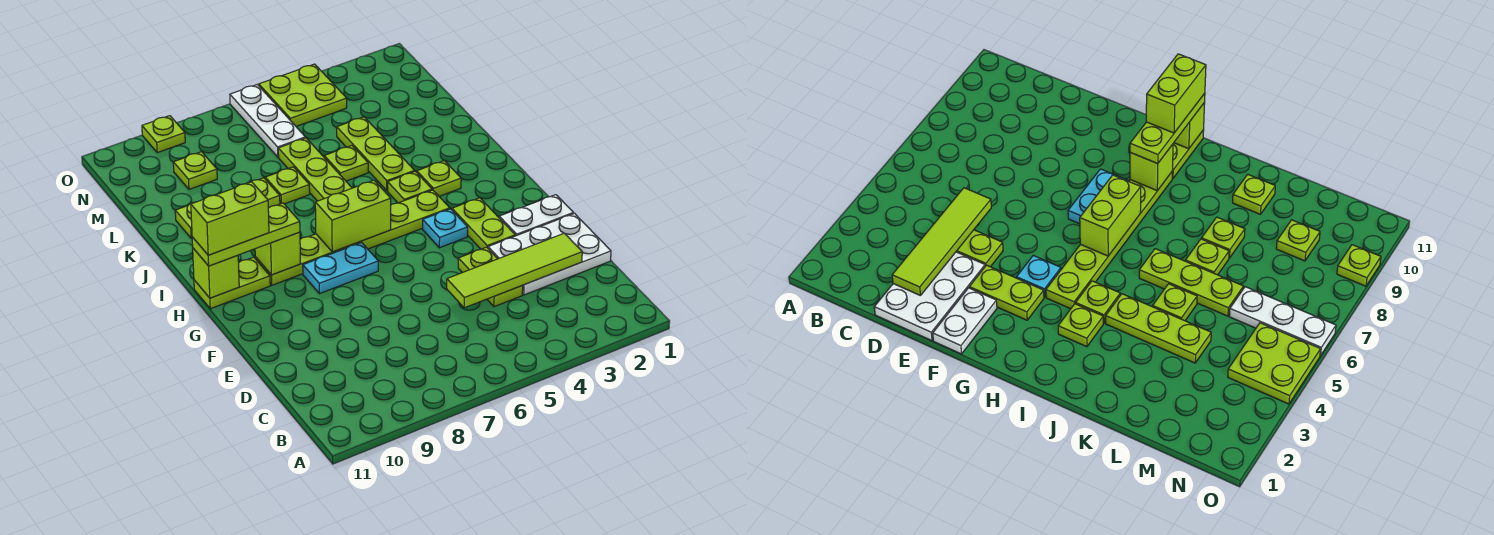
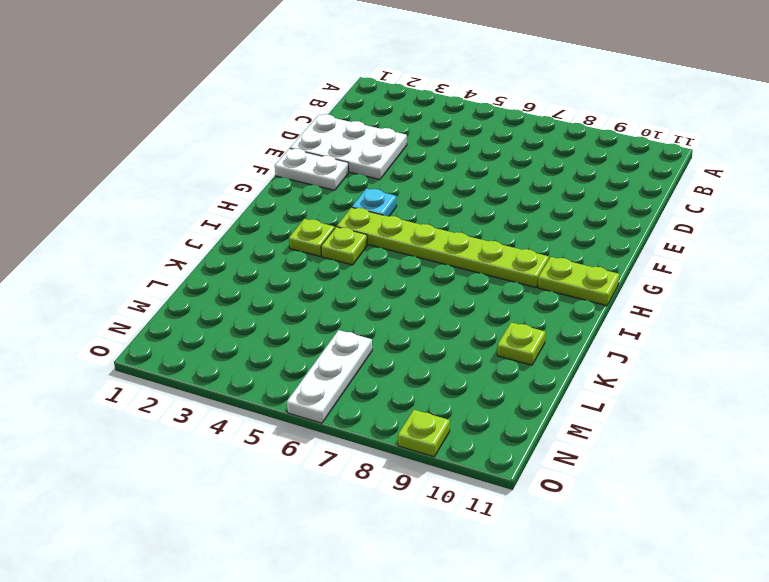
none -> lime plate D4:E4 level 1
none -> lime plate F3:G3 level 1
none -> cyan plate G7:G8 level 1

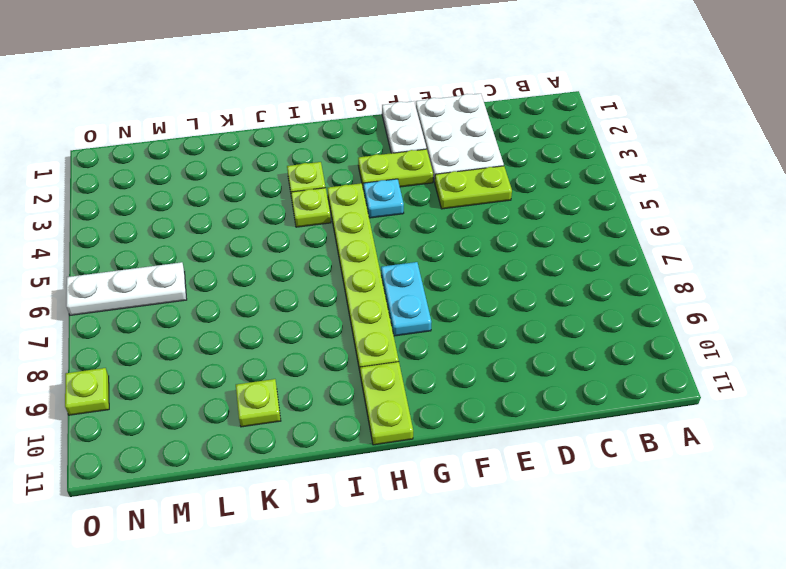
none -> lime plate J4:L4 level 1
none -> lime plate J6:L6 level 1
none -> lime plate K5 level 1

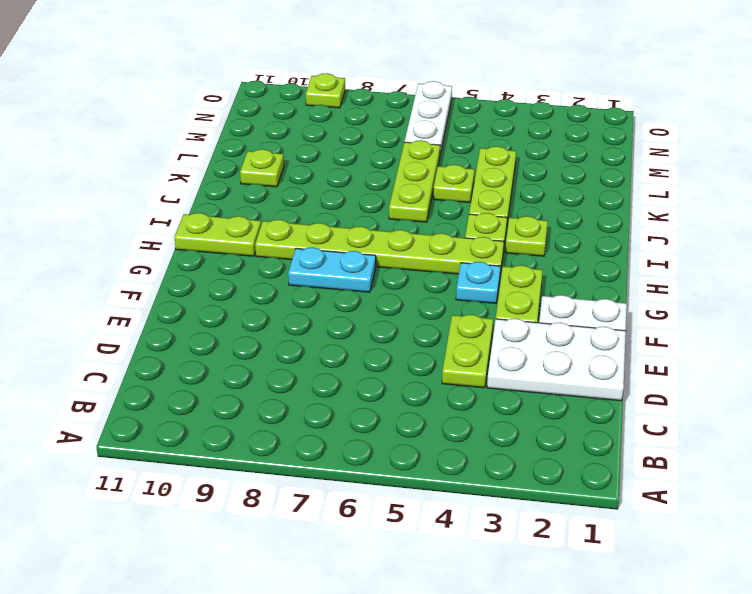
none -> lime plate K7 level 1
none -> lime plate K8 level 1
none -> lime plate M9 level 1

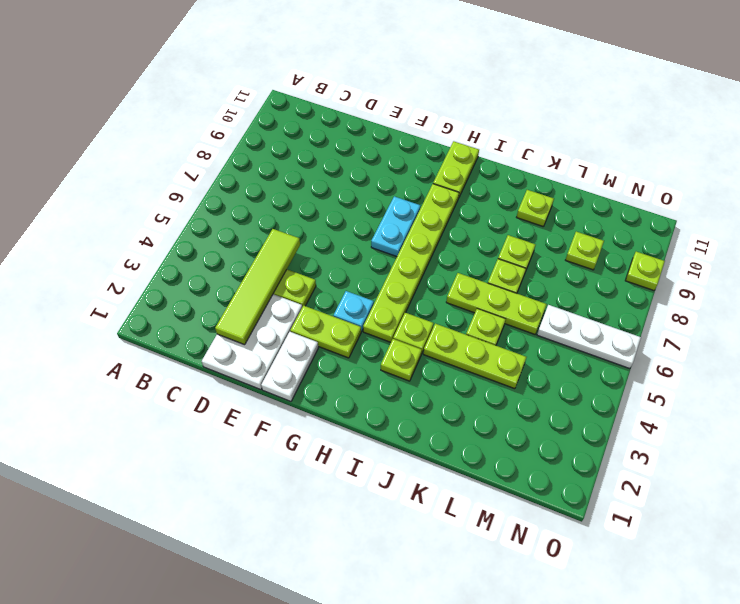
none -> lime plate N4:O5 level 1
none -> lime brick H6:H7 level 2
none -> lime brick H9 level 2

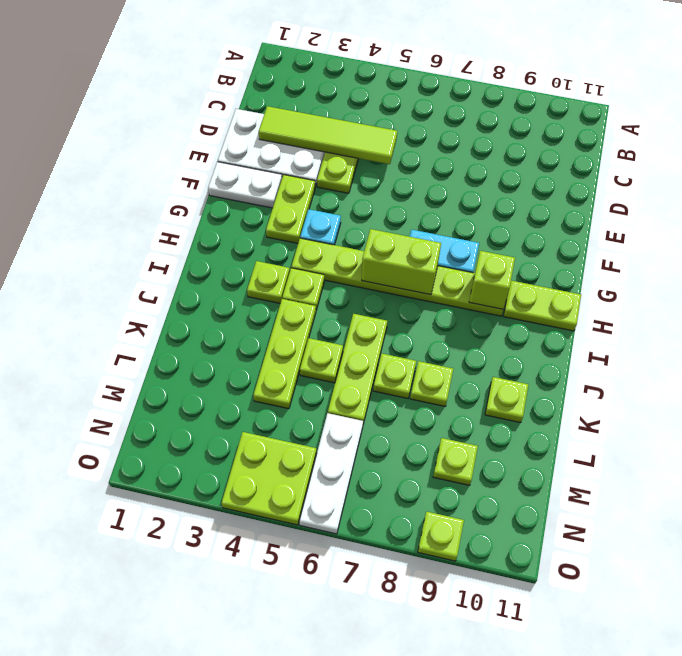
none -> lime brick H11 level 2
none -> lime plate H9:H11 level 3
none -> lime brick H10:H11 level 4

